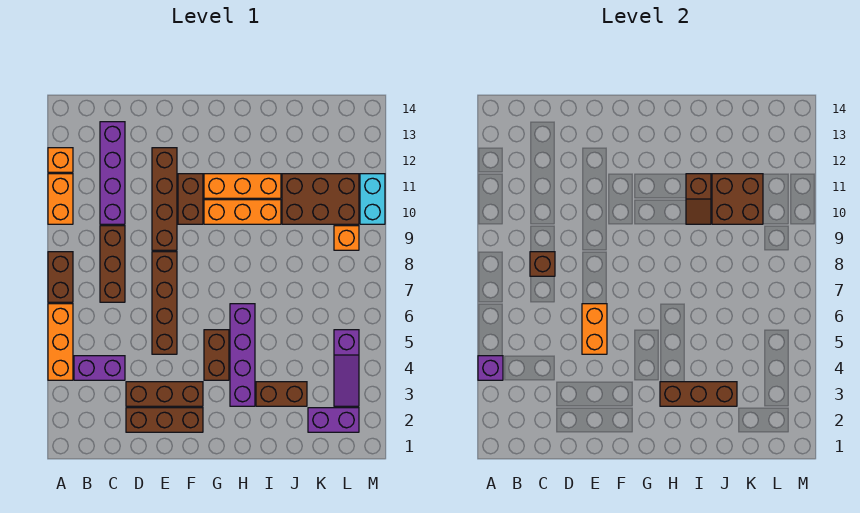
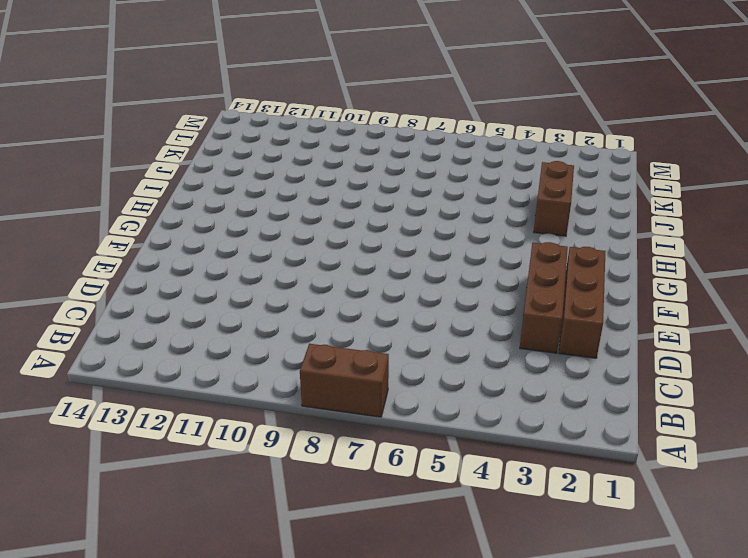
none -> orange brick A4:A6 level 1
none -> orange brick A10:A11 level 1
none -> orange brick A12 level 1

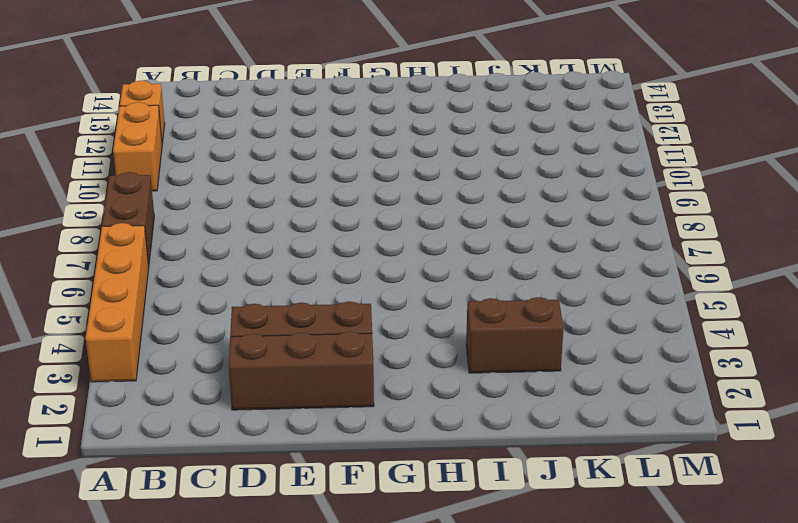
orange brick A3:A6 level 1 -> orange brick A4:A6 level 1
none -> purple brick B4:C4 level 1
none -> brown brick C7:C9 level 1
none -> purple brick C10:C13 level 1

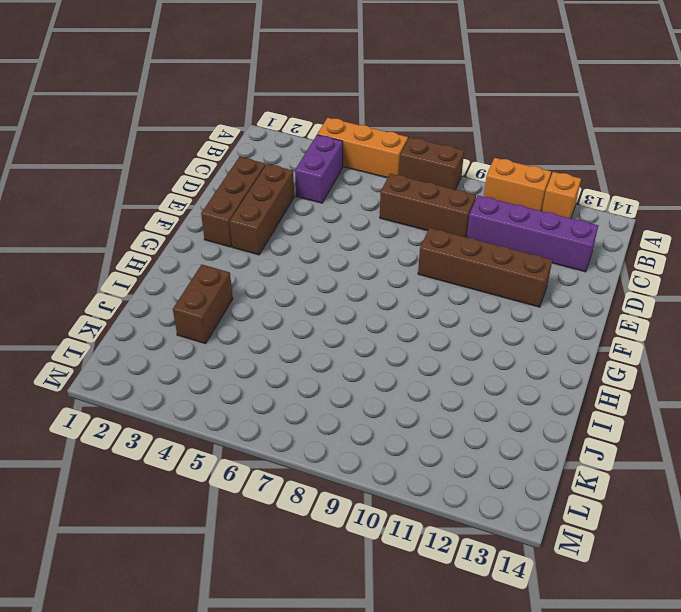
none -> brown brick E5:E8 level 1
none -> brown brick F10:F11 level 1
none -> brown brick G4:G5 level 1

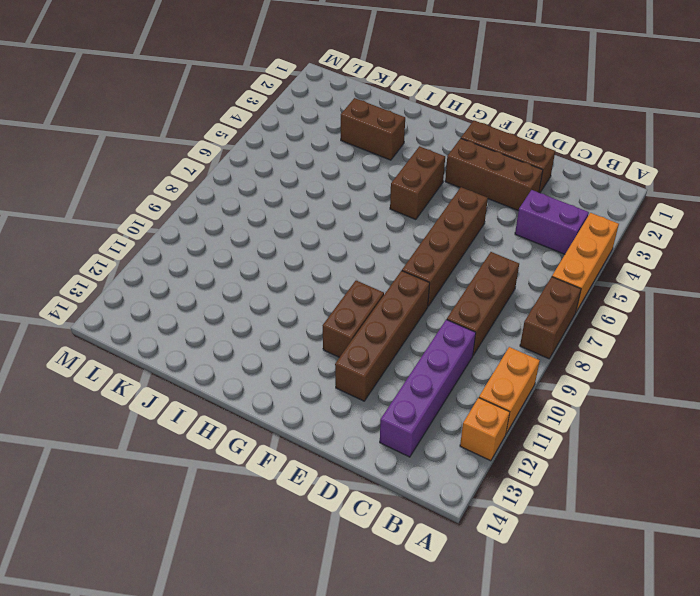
none -> orange brick G10:I10 level 1
none -> orange brick G11:I11 level 1
none -> purple brick H3:H6 level 1

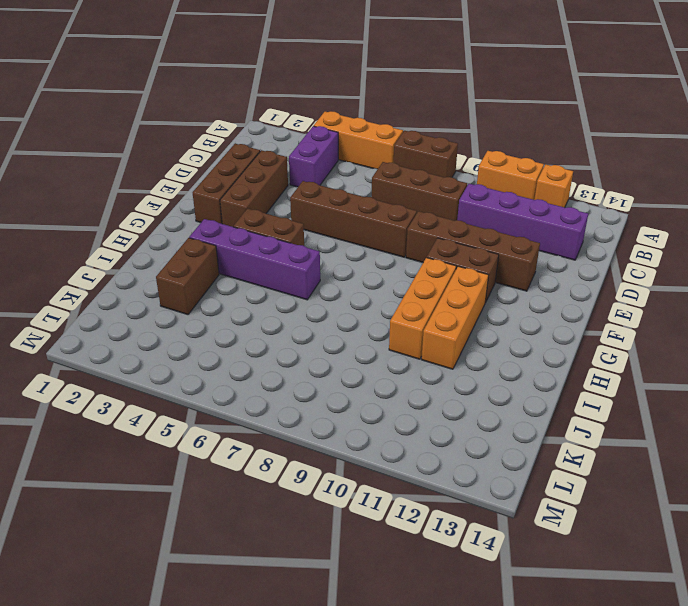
none -> brown brick J10:L11 level 1
none -> purple brick K2:L2 level 1
none -> purple slope L3:L5 level 1 top 5

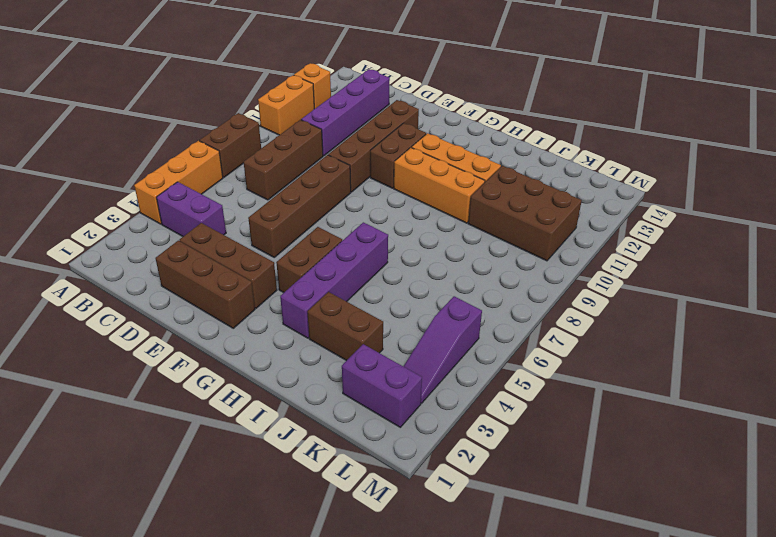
none -> orange brick L9 level 1
none -> cyan brick M10:M11 level 1
none -> purple brick A4 level 2

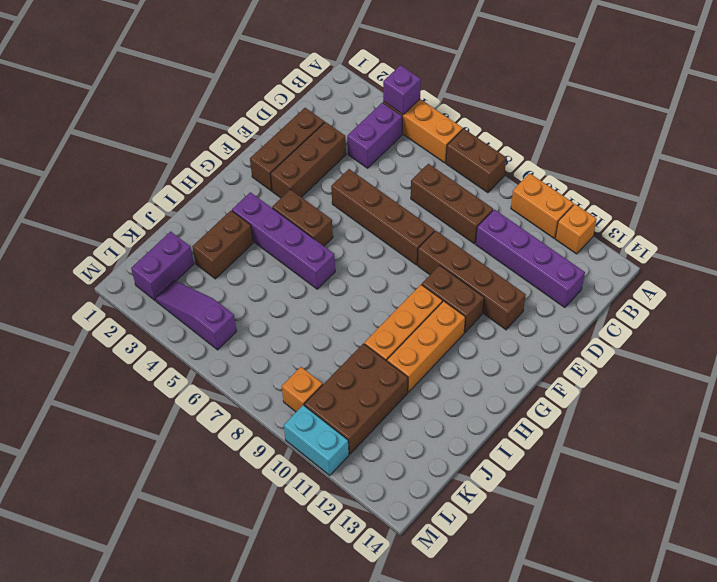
none -> brown brick C8 level 2
none -> orange brick E5:E6 level 2
none -> brown brick H3:J3 level 2

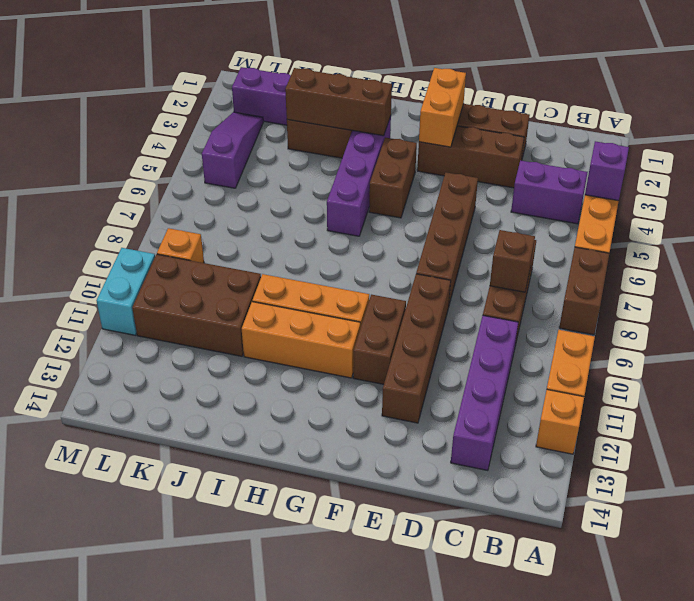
orange brick F2:F3 level 2 -> orange brick E5:E6 level 2
none -> brown slope I10:I11 level 2 top 11
none -> brown brick J10:K11 level 2

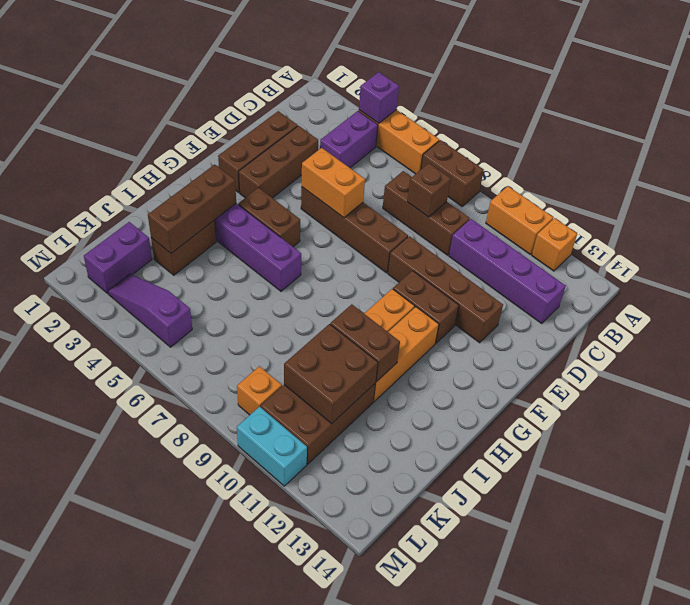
brown brick I10:I11 level 2 -> brown slope I10:I11 level 2 top 11

